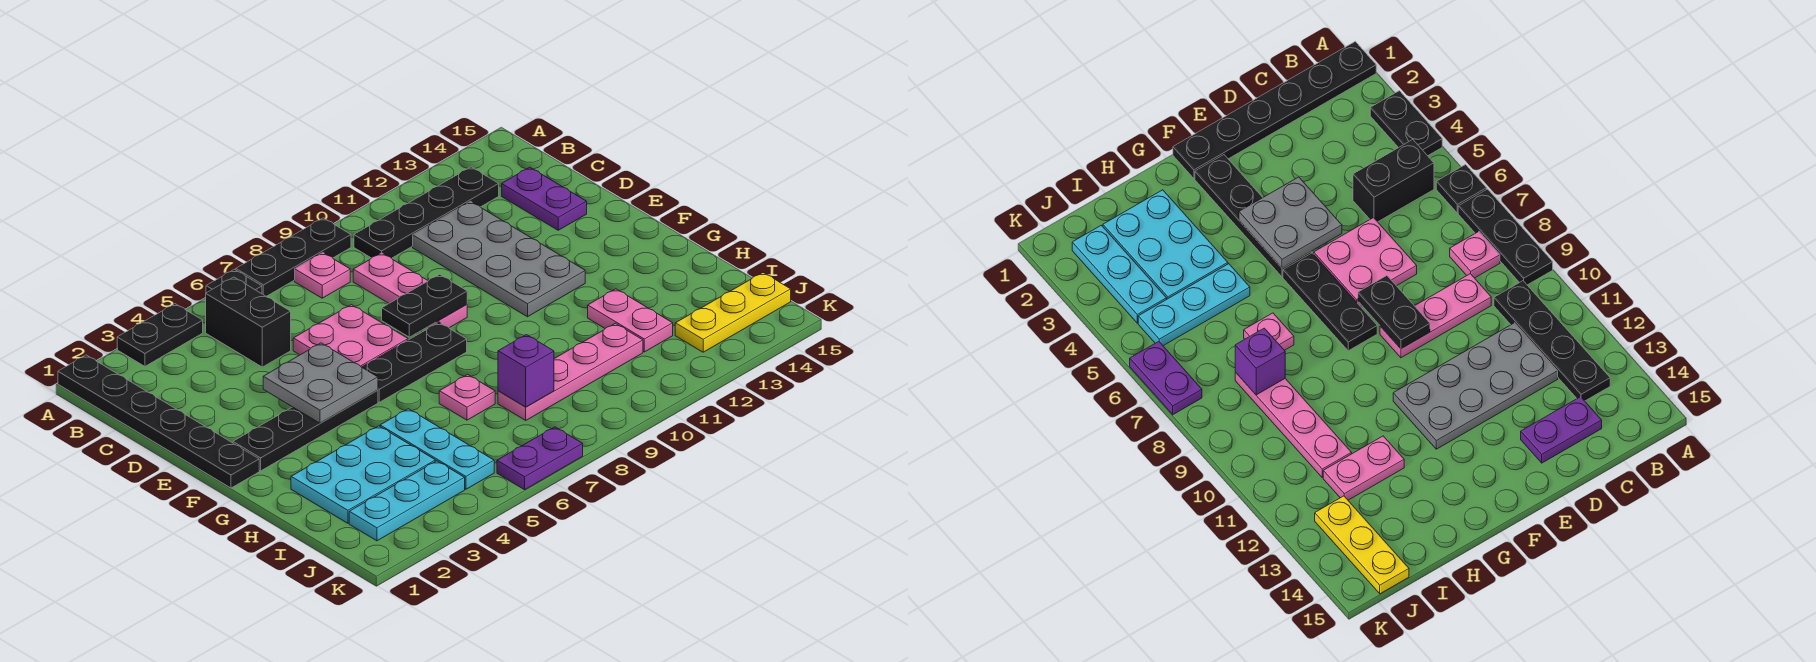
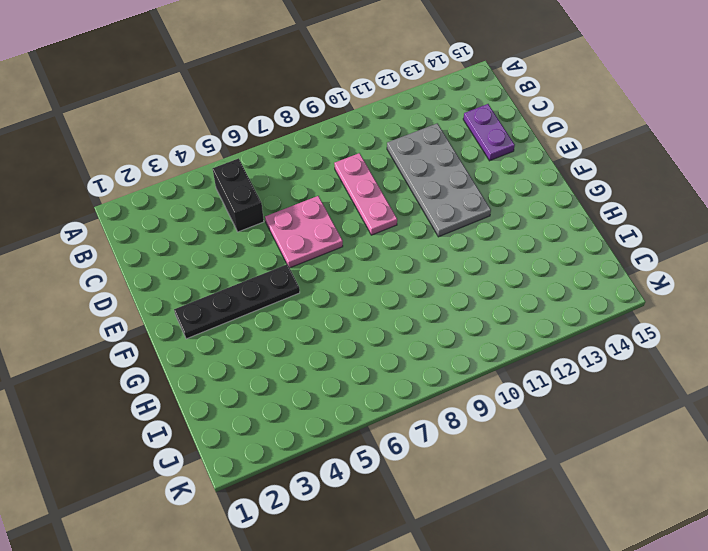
none -> black plate A1:F1 level 1
none -> black plate A3:A4 level 1
none -> black plate A6 level 1

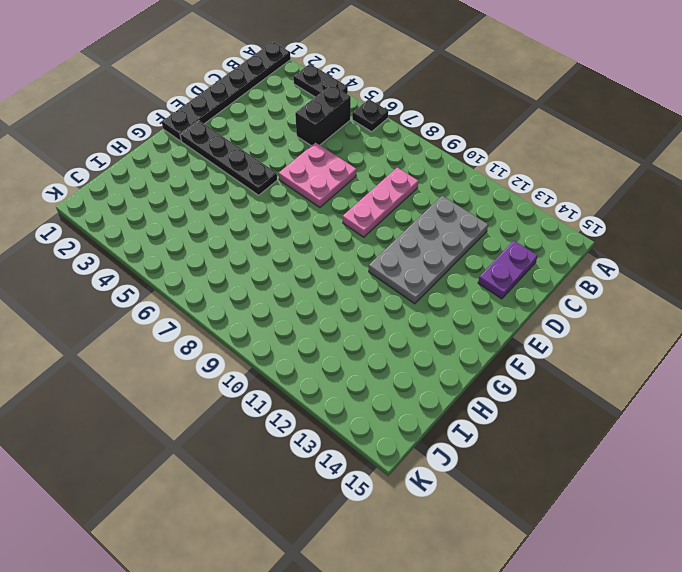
none -> black plate A7:A9 level 1
none -> pink plate B8 level 1
none -> black plate B10:B13 level 1

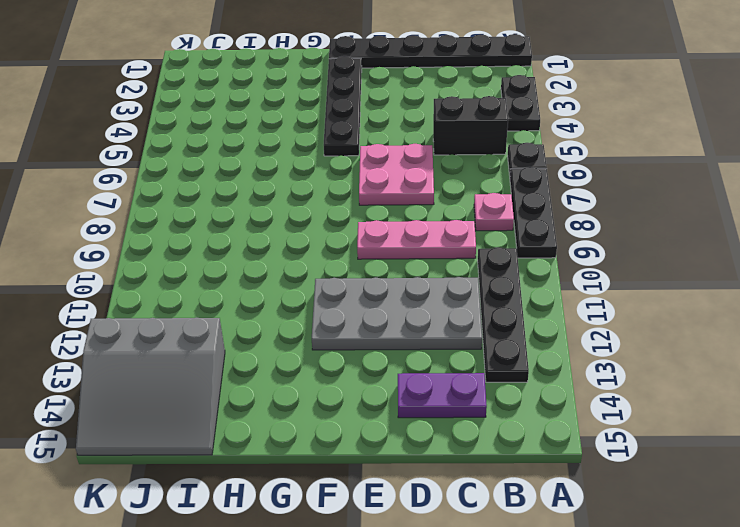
grey slope I13:K15 level 1 top 13 -> yellow plate J13:J15 level 1
none -> black plate F6:F8 level 1
none -> cyan plate H2:I4 level 1
none -> cyan plate H5:J5 level 1

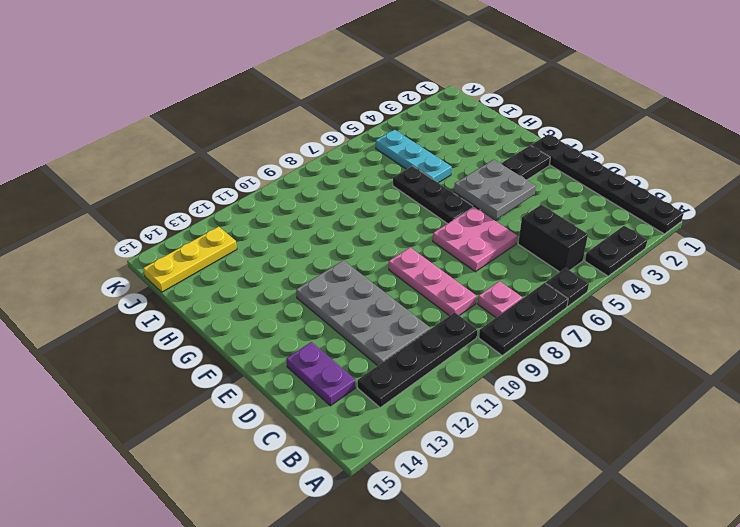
black plate F6:H6 level 1 -> black plate F6:F8 level 1
none -> cyan plate H2:I4 level 1
none -> pink plate H7 level 1
none -> pink plate H12:I12 level 1

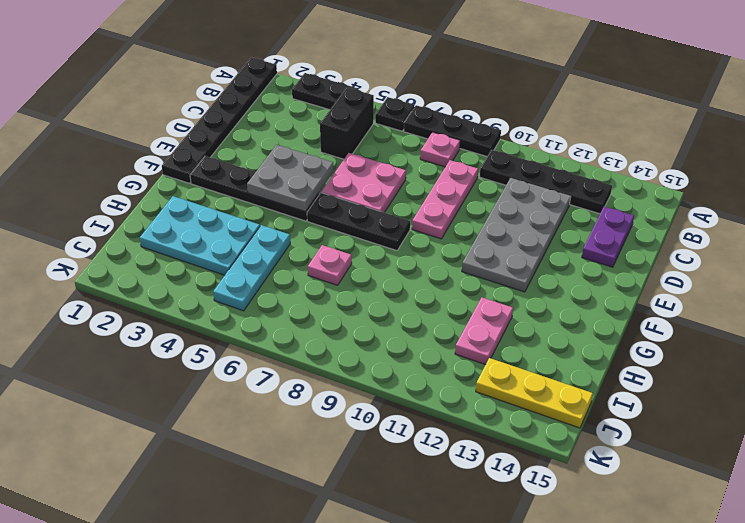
none -> pink plate I8:I11 level 1
none -> cyan plate J2:J4 level 1
none -> purple plate K6:K7 level 1

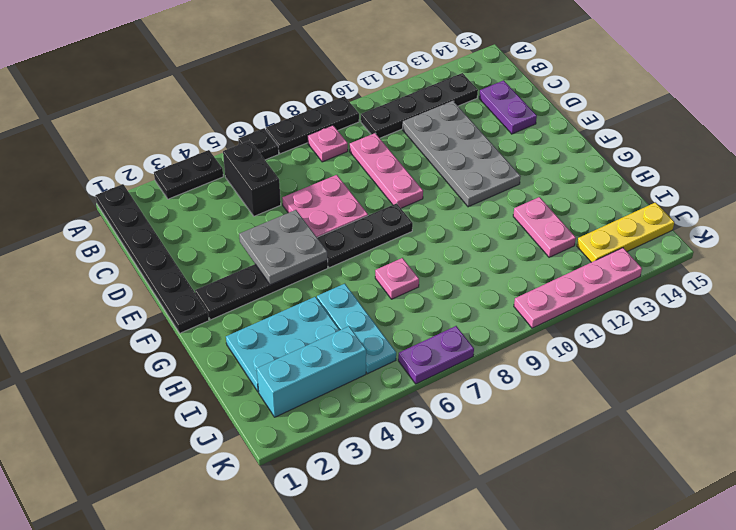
cyan brick J2:J4 level 1 -> cyan plate J2:J4 level 1
pink plate K10:K13 level 1 -> pink plate I8:I11 level 1
none -> black plate E8:E9 level 2
none -> purple brick I8 level 2

